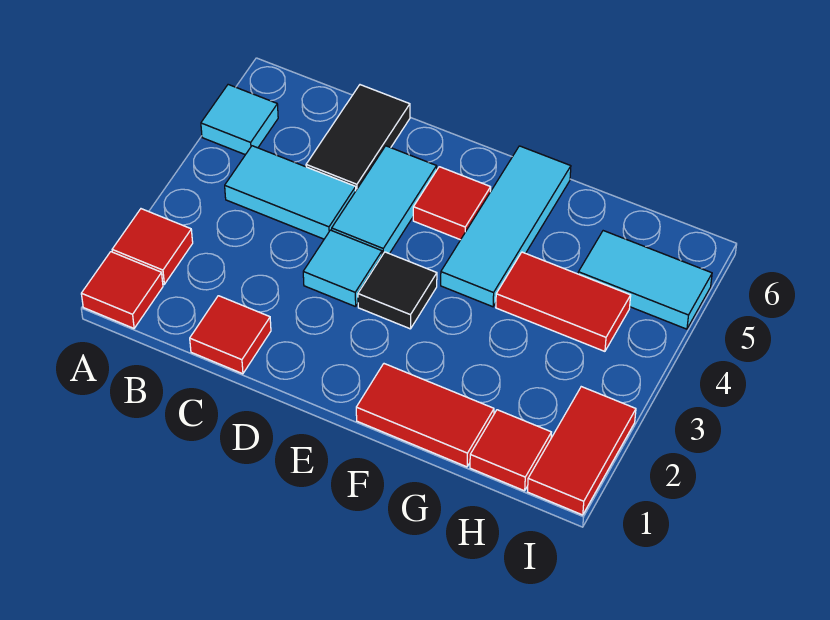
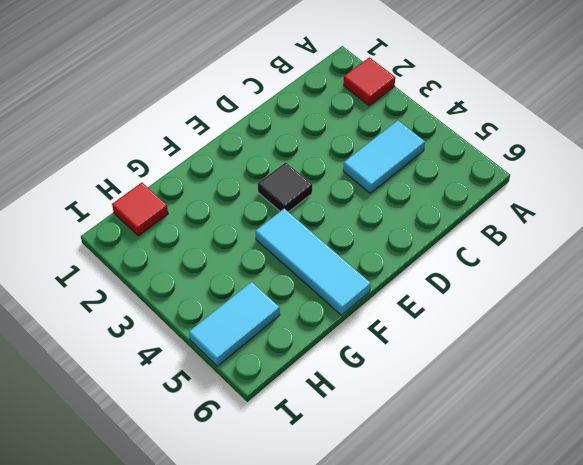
none -> red tile A1 level 1
none -> cyan tile A5 level 1
none -> red tile C1 level 1

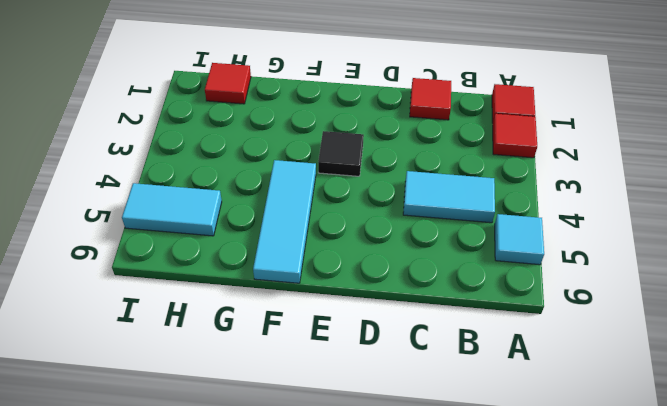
none -> black tile C5:C6 level 1
none -> cyan tile D3 level 1
none -> cyan tile D4:D5 level 1

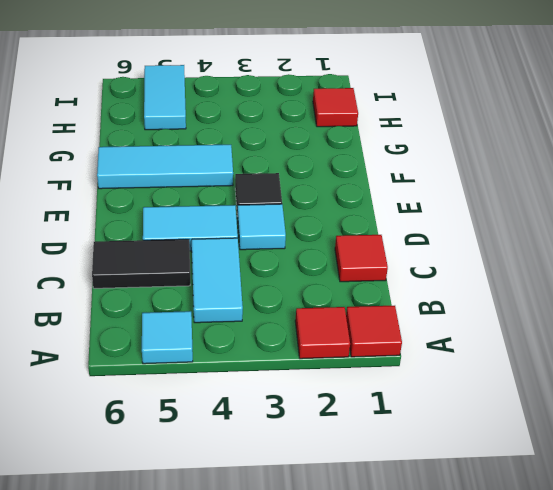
none -> red tile E5 level 1
none -> red tile F1:G1 level 1
none -> red tile G4:H4 level 1

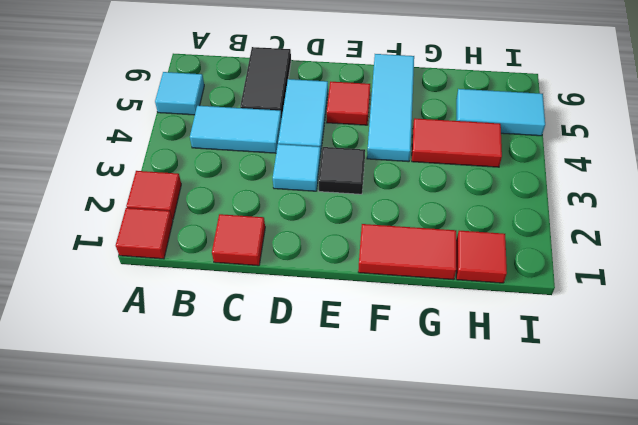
none -> red tile I1:I2 level 1

